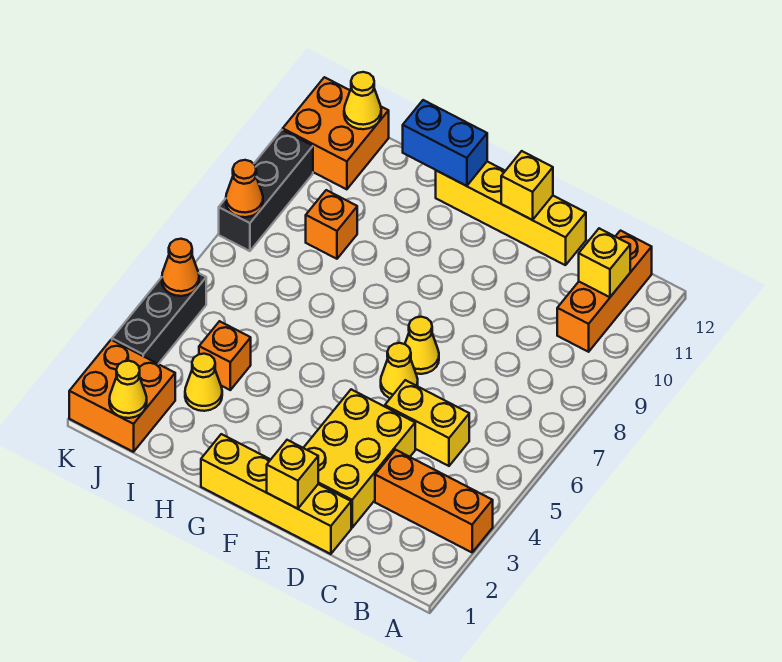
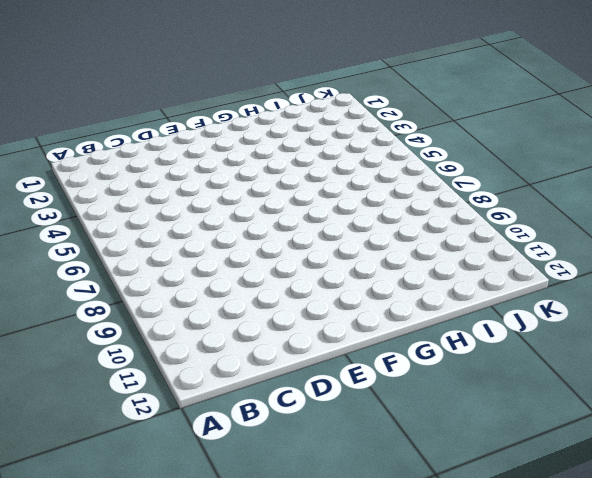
none -> orange brick A3:C3 level 1
none -> orange brick B10:B12 level 1
none -> yellow brick C5:D5 level 1

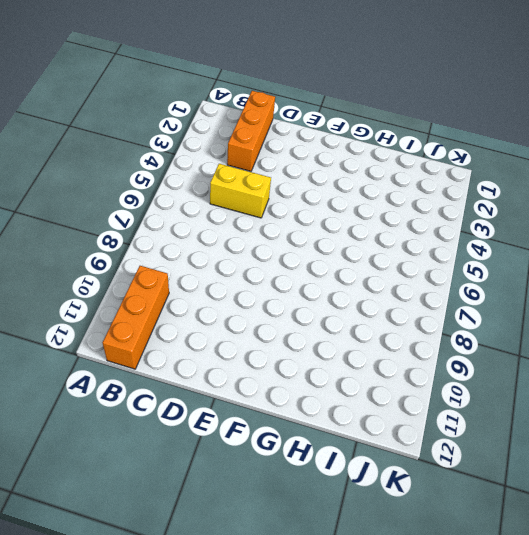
orange brick C1:C3 level 1 -> orange brick A3:C3 level 1
none -> yellow brick D1:G1 level 1
none -> yellow brick D2:E4 level 1
none -> yellow brick D12:G12 level 1

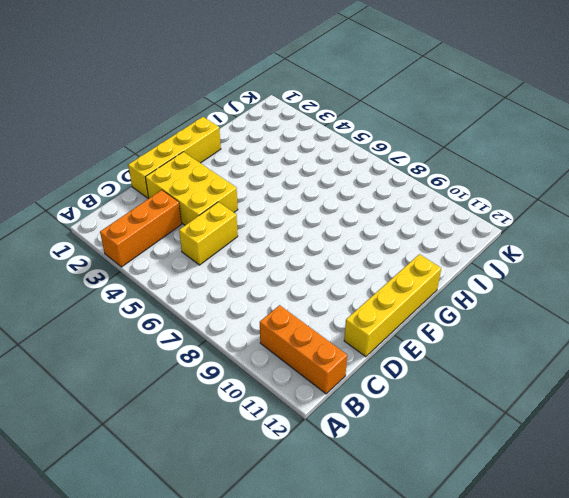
none -> yellow cone E6 level 1
none -> yellow cone E7 level 1
none -> yellow cone I3 level 1

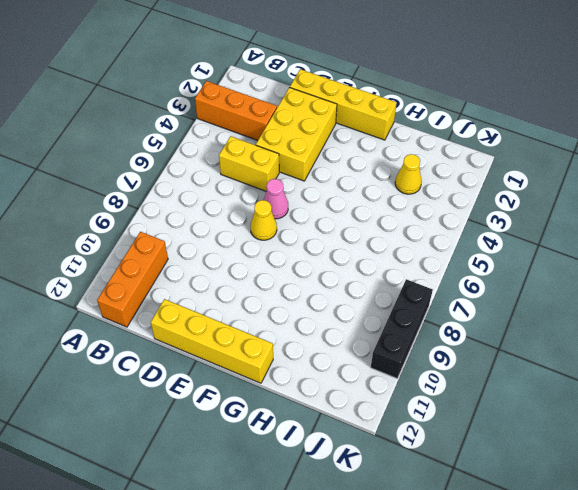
pink cone E6 level 1 -> yellow cone E6 level 1
none -> orange brick I4 level 1
none -> orange brick I9 level 1
none -> orange brick J1:K2 level 1

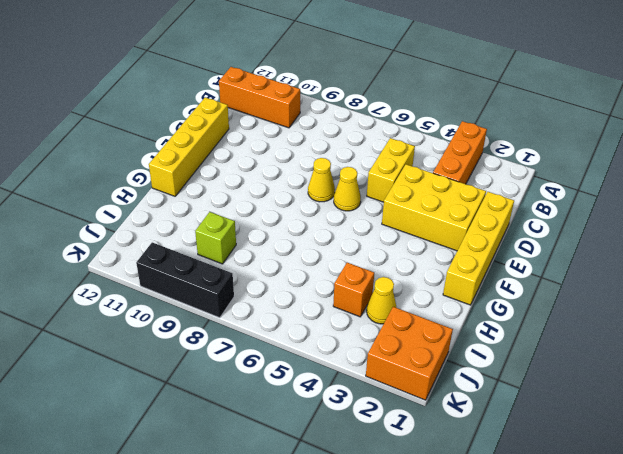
lime brick I9 level 1 -> orange brick I9 level 1
none -> orange brick J11:K12 level 1
none -> black brick K3:K5 level 1
none -> yellow brick B11 level 2

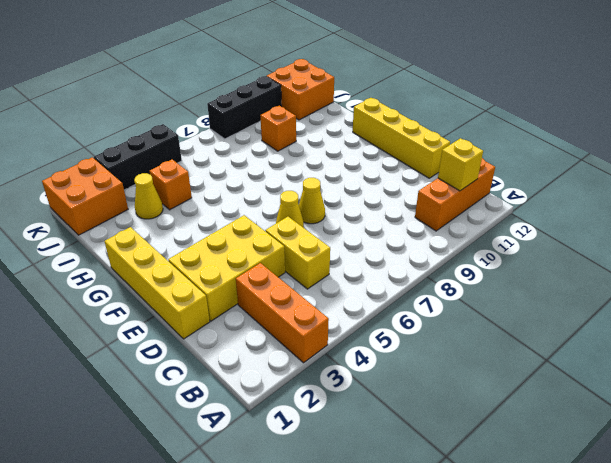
none -> yellow brick E1 level 2
none -> yellow brick E12 level 2
none -> blue brick G12:H12 level 2

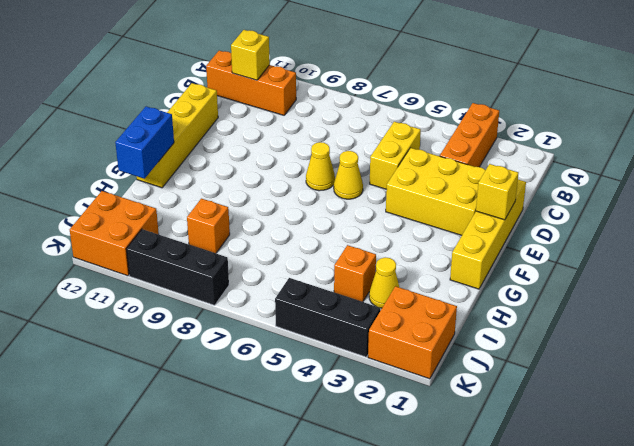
none -> yellow brick E12 level 2
none -> yellow cone J1 level 2
none -> yellow cone J12 level 2

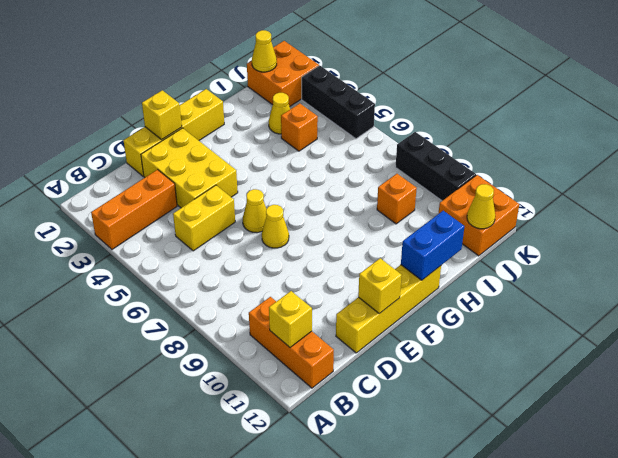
none -> orange cone K5 level 2
none -> orange cone K8 level 2

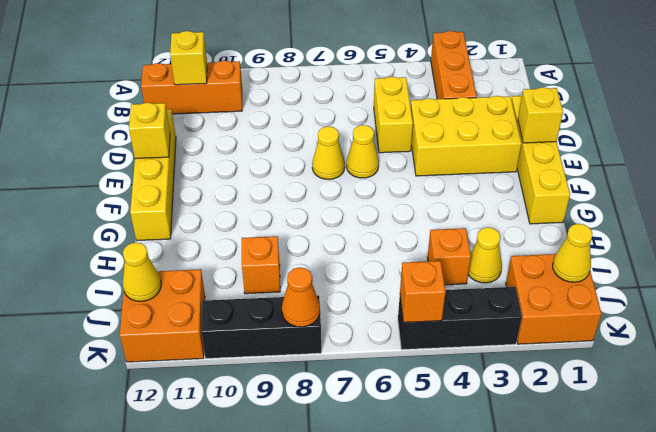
orange brick K5 level 2 -> orange cone K5 level 2
none -> blue brick G12:H12 level 2

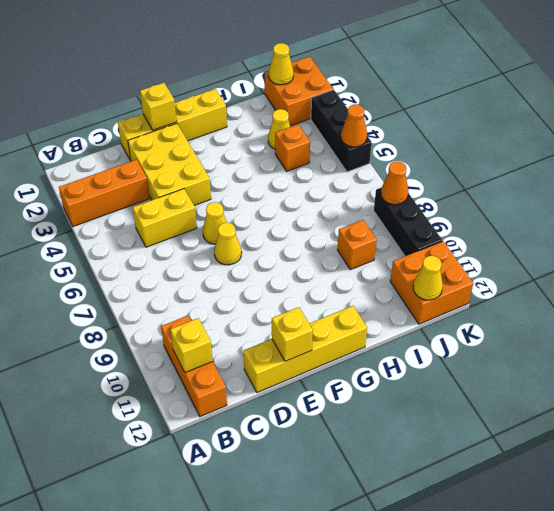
none -> blue brick G12:H12 level 2

